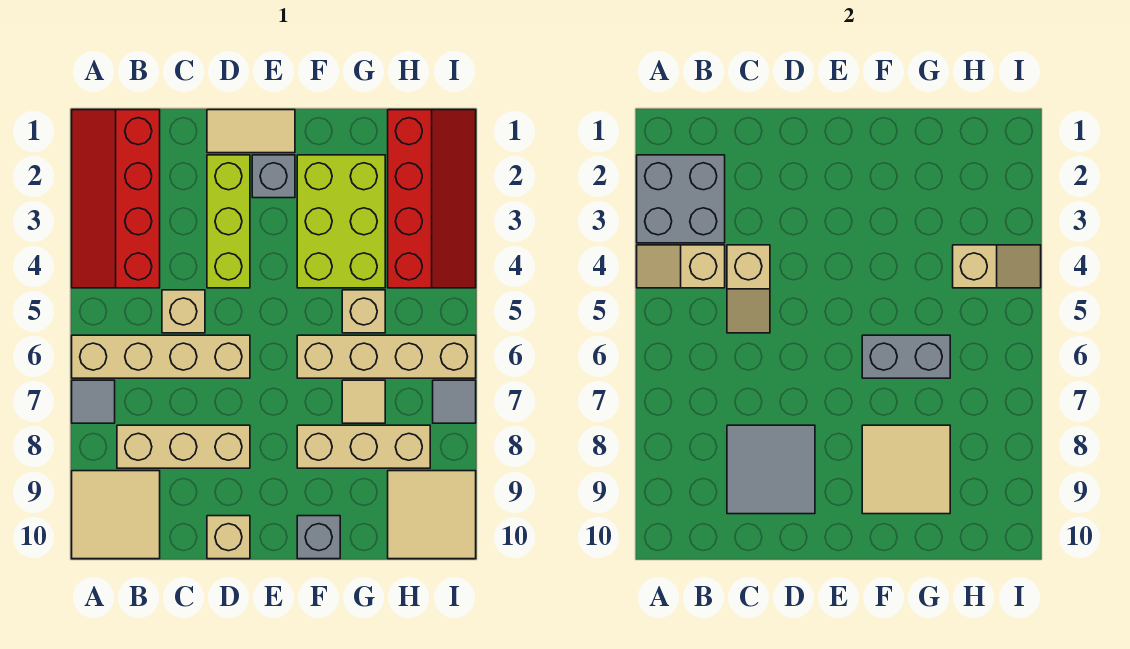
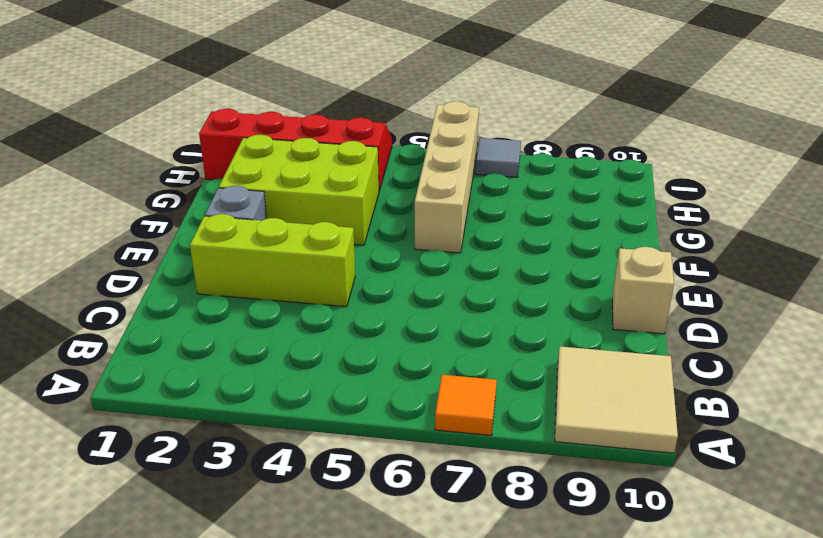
orange tile A7 level 1 -> grey tile A7 level 1
none -> red slope A1:B4 level 1 top B
none -> tan brick A6:D6 level 1
none -> tan brick B8:D8 level 1

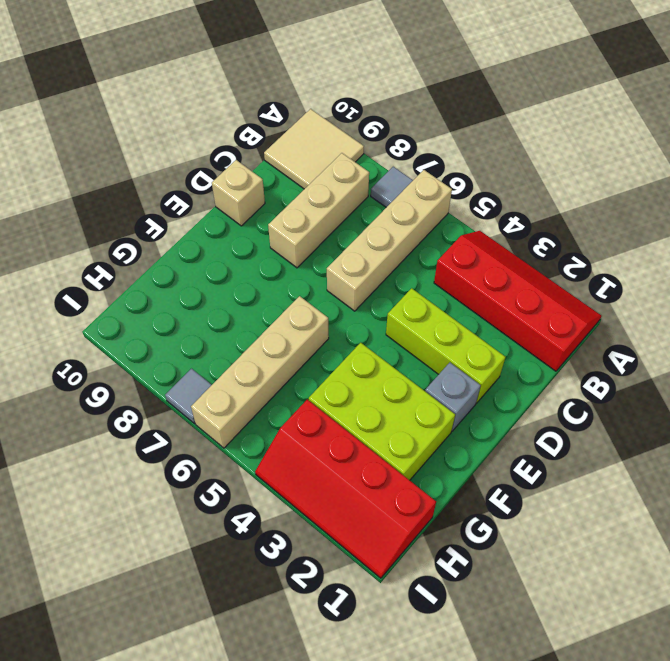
none -> tan brick C5 level 1
none -> tan tile D1:E1 level 1
none -> tan brick F8:H8 level 1

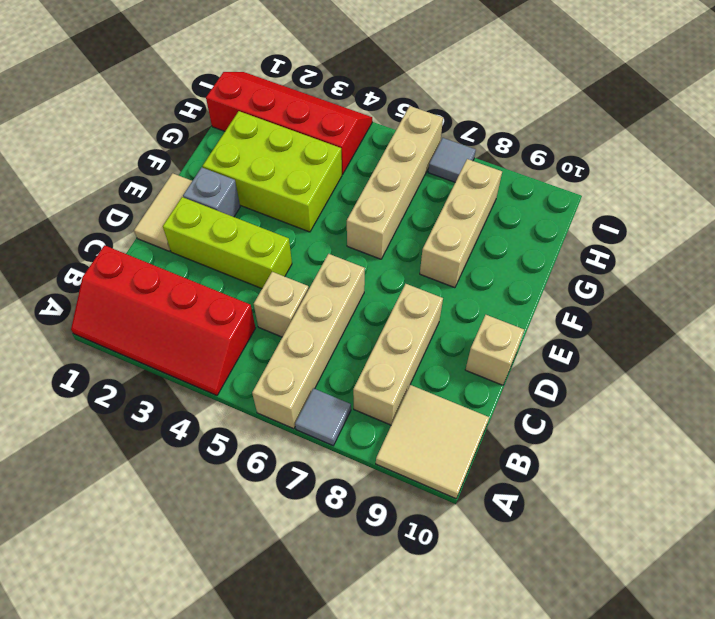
none -> grey brick F10 level 1
none -> tan brick G5 level 1
none -> tan tile G7 level 1

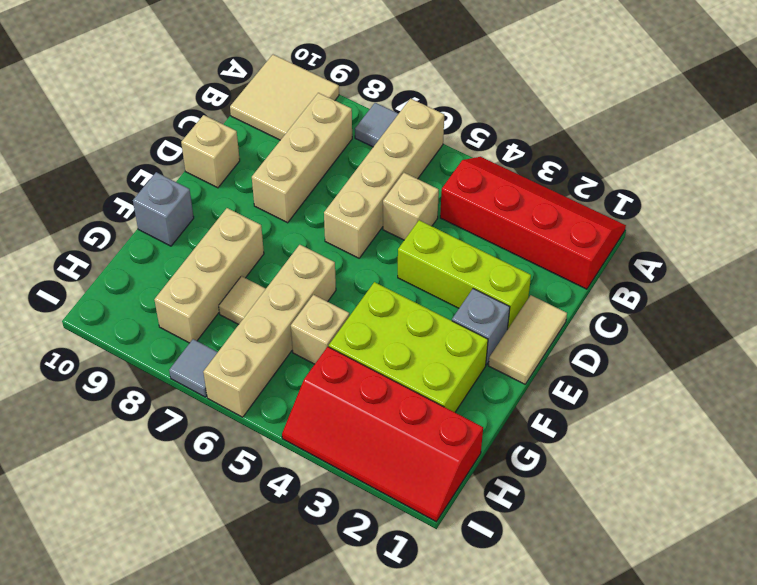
none -> tan tile H9:I10 level 1
none -> grey brick A2:B3 level 2
none -> tan slope A4:B4 level 2 top B

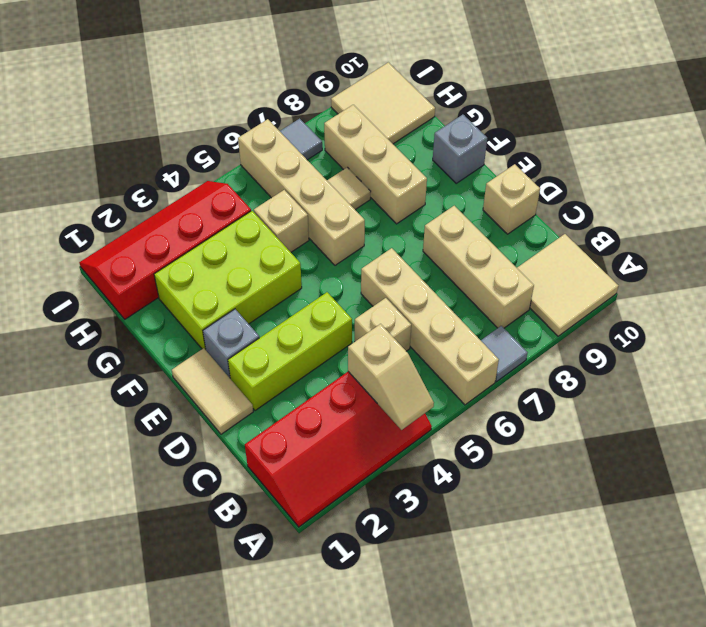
none -> grey brick A2:B3 level 2
none -> tan slope C4:C5 level 2 top 4
none -> grey tile C8:D9 level 2

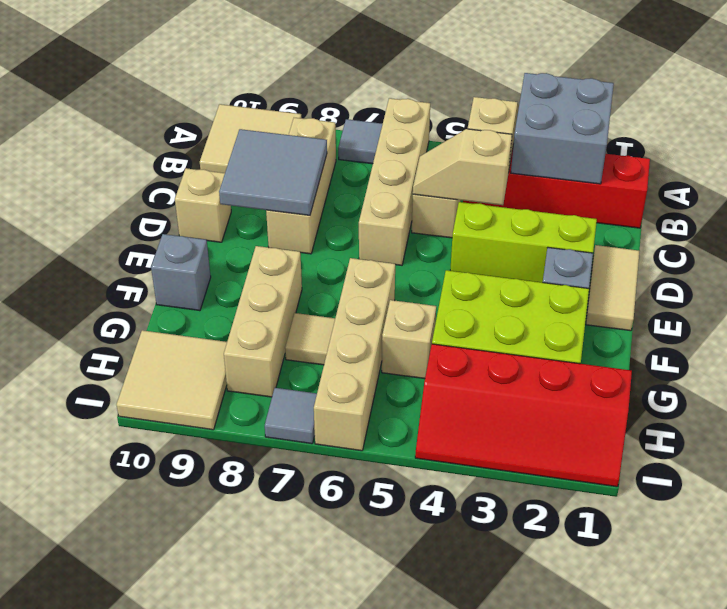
none -> grey brick F6:G6 level 2
none -> tan tile F8:G9 level 2
none -> tan slope H4:I4 level 2 top H

